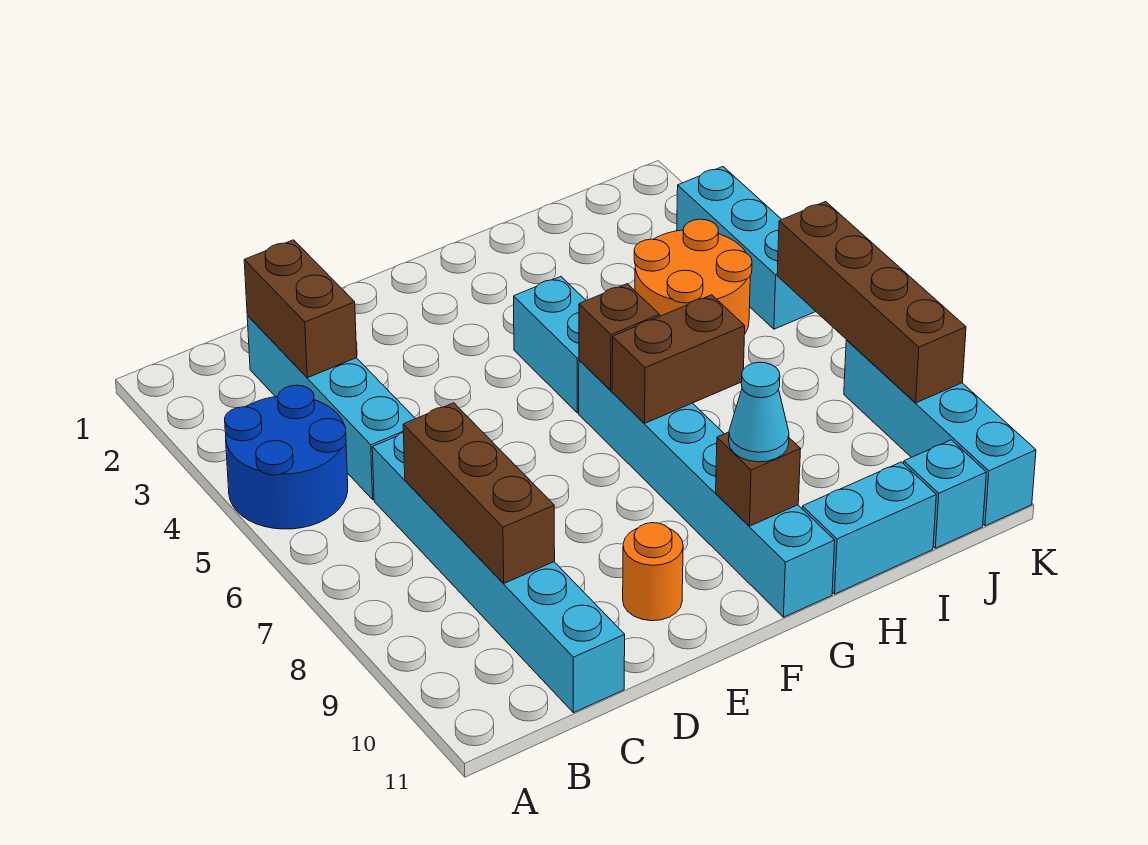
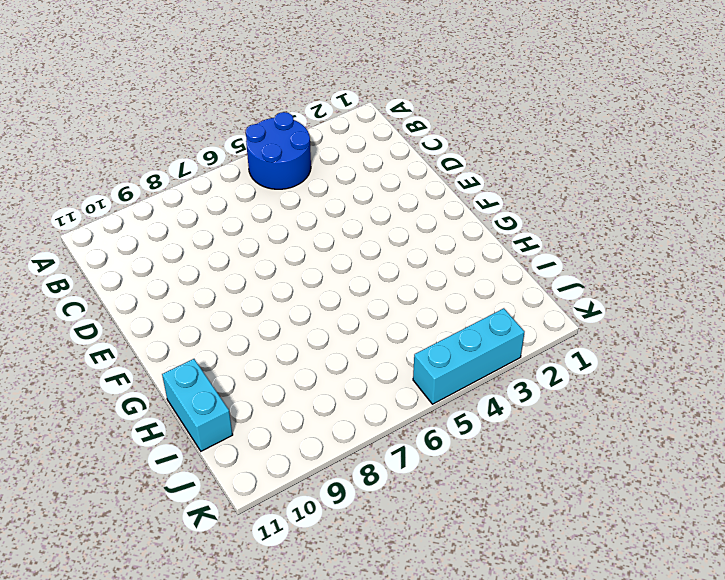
none -> cyan brick C2:C5 level 1
none -> cyan brick C6:C11 level 1
none -> orange round brick E10 level 1

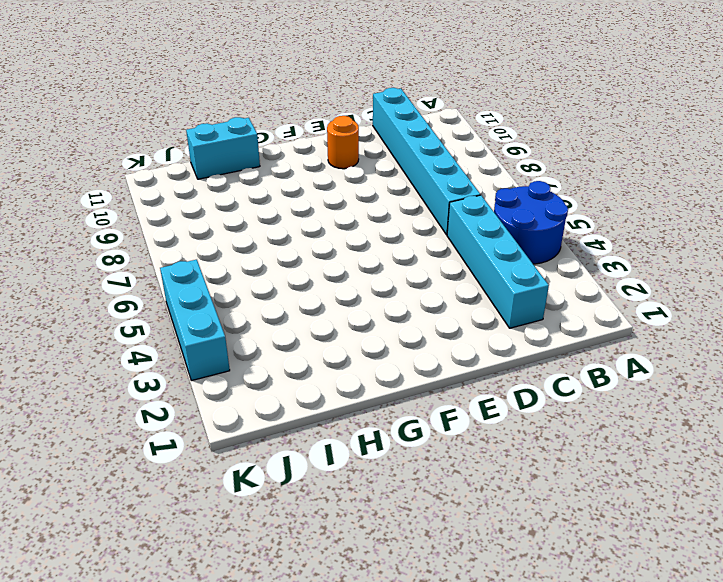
none -> cyan brick G4:G5 level 1
none -> cyan brick G6:G11 level 1
none -> orange round brick I4:J5 level 1

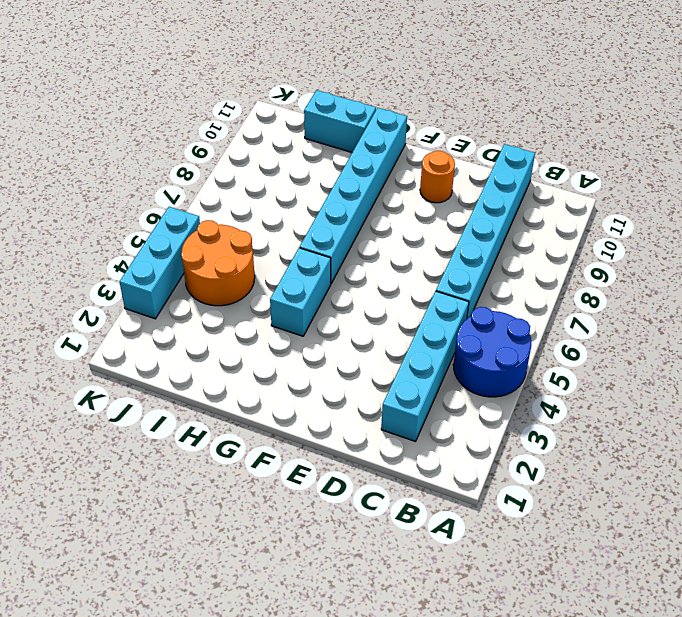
none -> cyan brick J11 level 1
none -> cyan brick K8:K11 level 1
none -> brown brick C2:C3 level 2

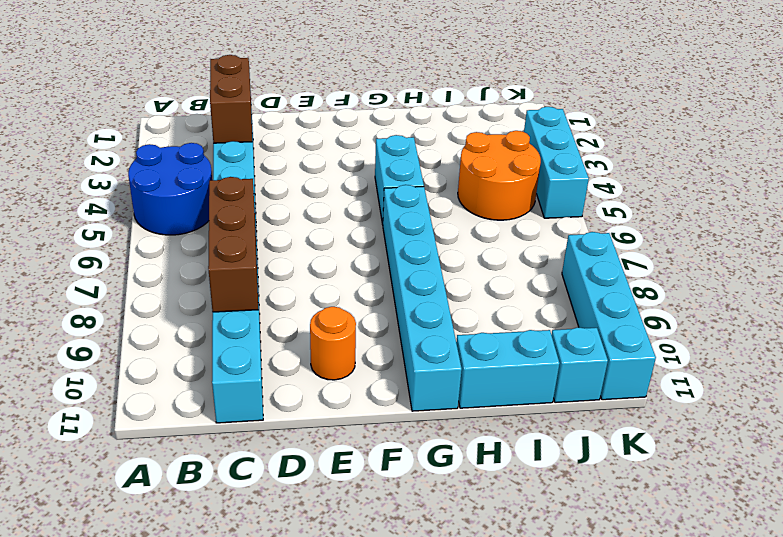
none -> brown brick G6 level 2
none -> brown brick G7:H7 level 2
none -> brown brick G10 level 2

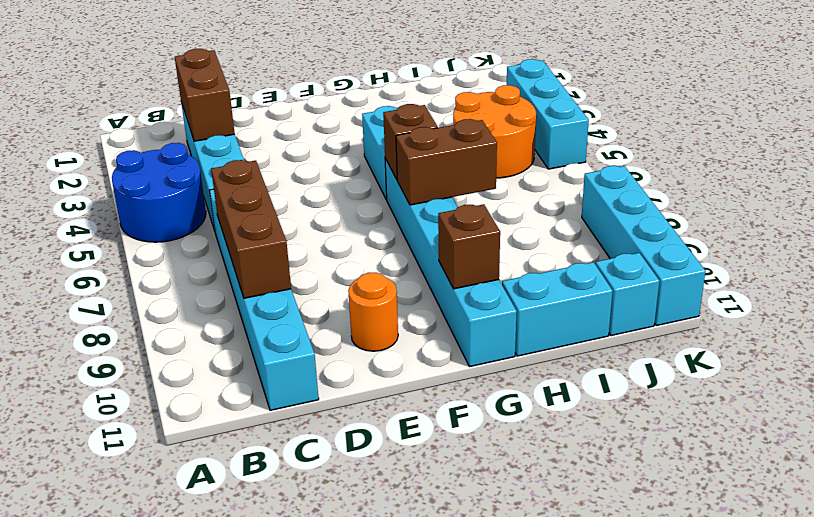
none -> brown brick K6:K9 level 2
none -> cyan cone G10 level 3

